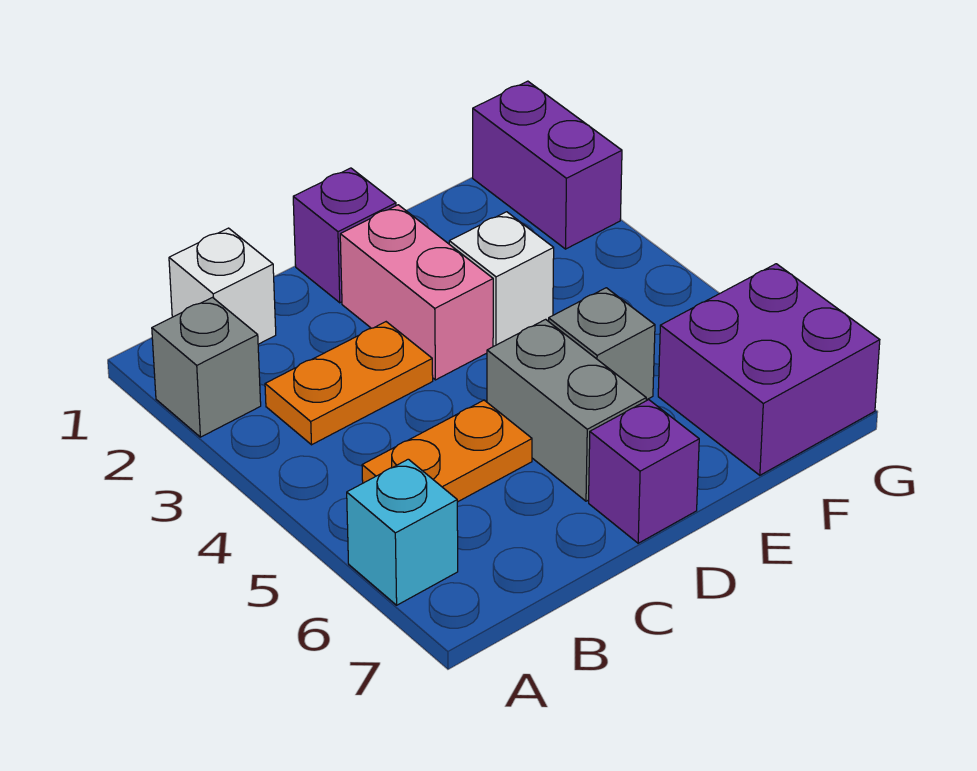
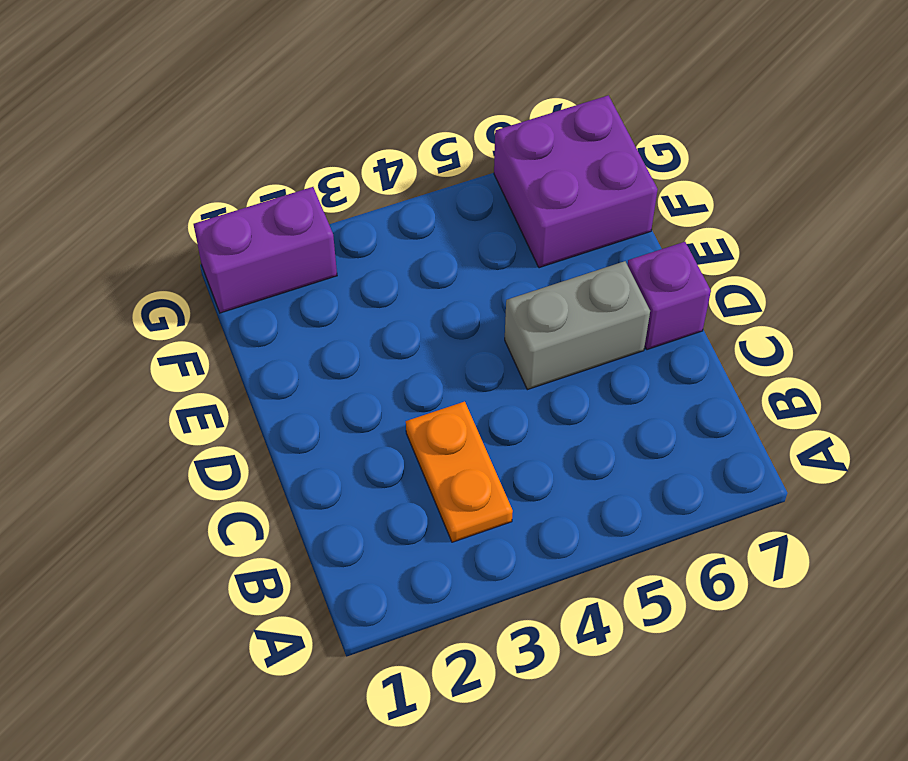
none -> grey brick A2 level 1
none -> cyan brick A6 level 1
none -> white brick B1 level 1

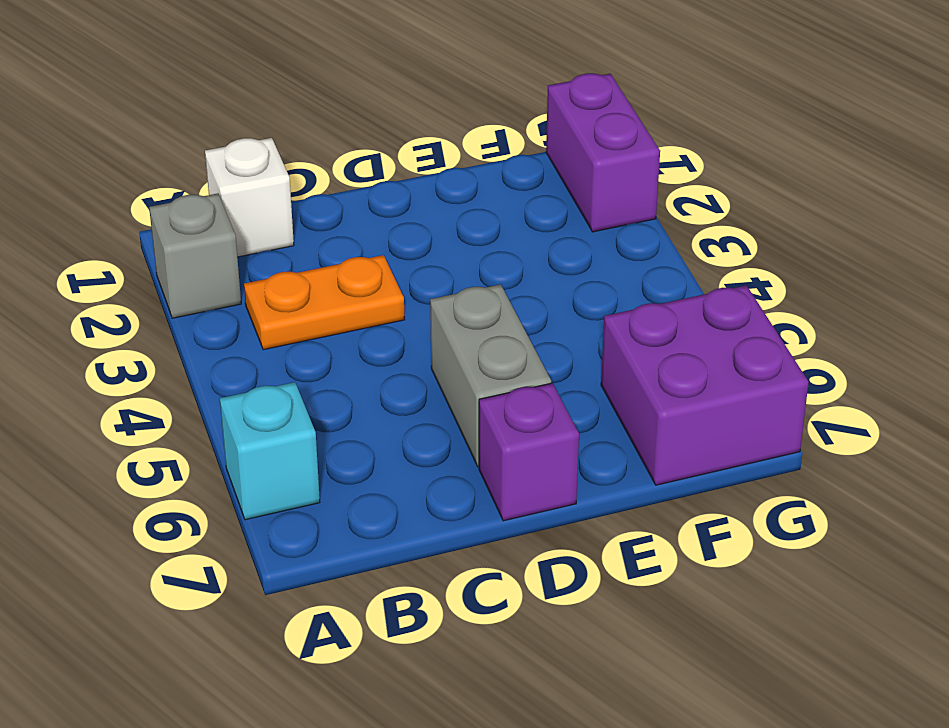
none -> orange plate B5:C5 level 1
none -> purple brick D1 level 1
none -> pink brick D2:D3 level 1

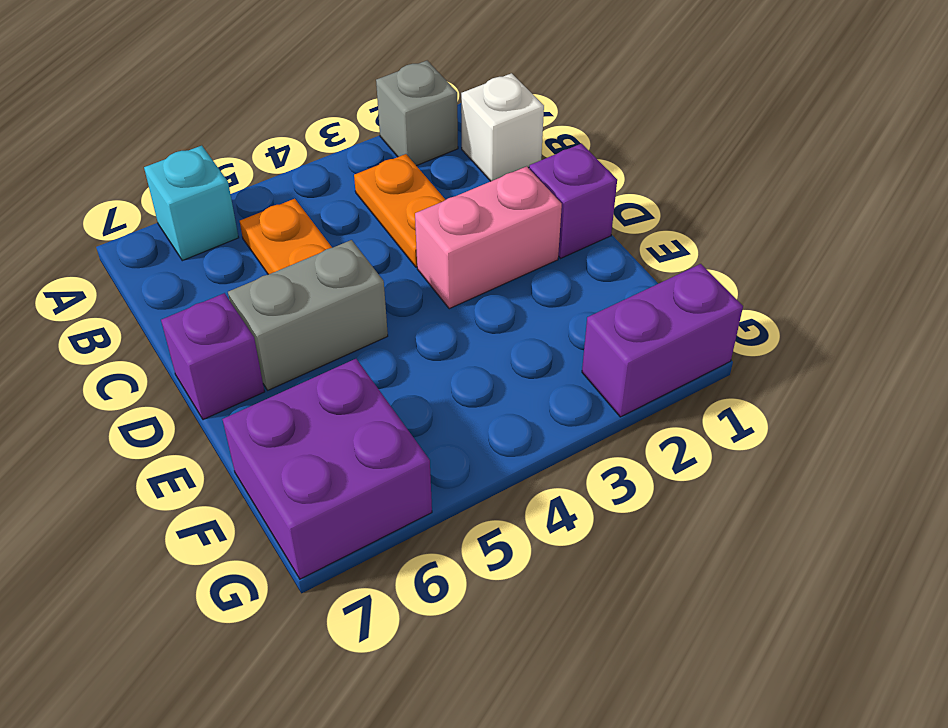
none -> white brick E3 level 1
none -> grey brick E5 level 1

